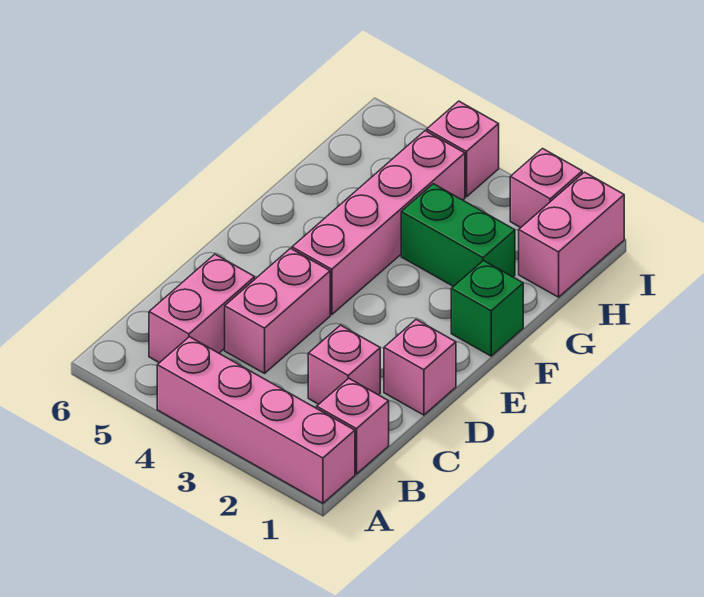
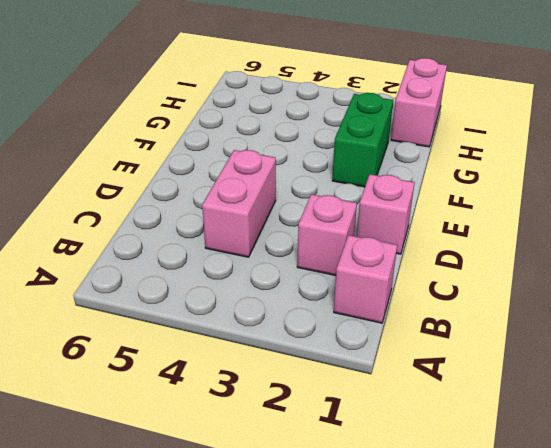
green brick F2:G2 level 1 -> green brick G2:G3 level 1
none -> pink brick A1:A4 level 1
none -> pink brick B5:C5 level 1
none -> pink brick E4:H4 level 1

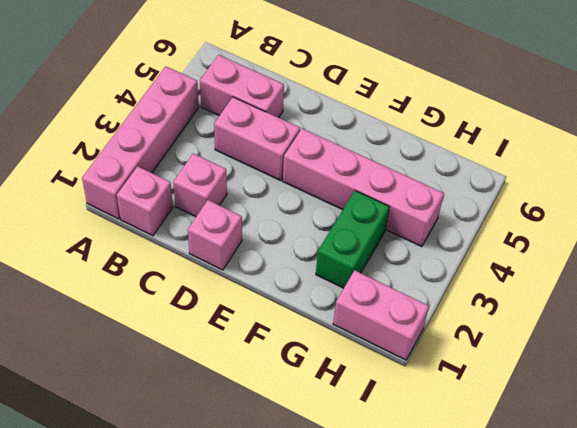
none -> green brick F1 level 1
none -> pink brick I2 level 1
none -> pink brick I4 level 1

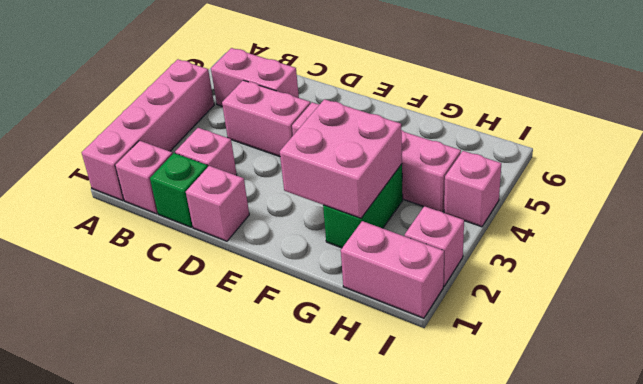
green brick C1 level 1 -> green brick F1 level 1
pink brick F2:G3 level 2 -> none

